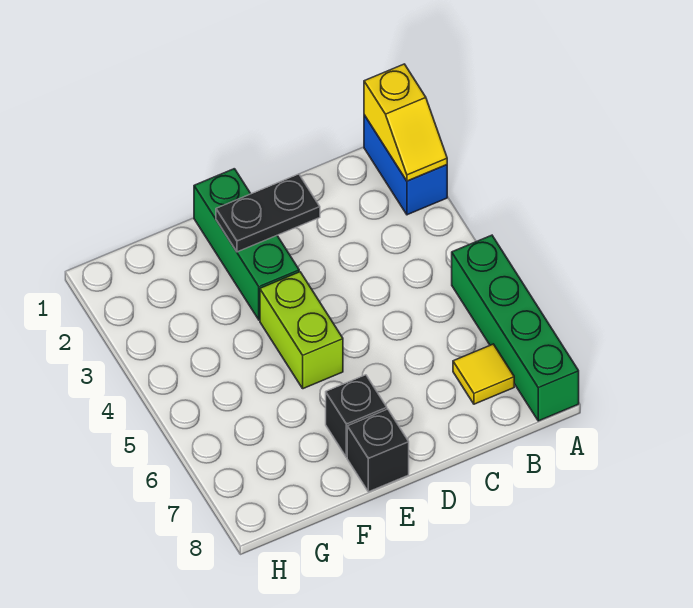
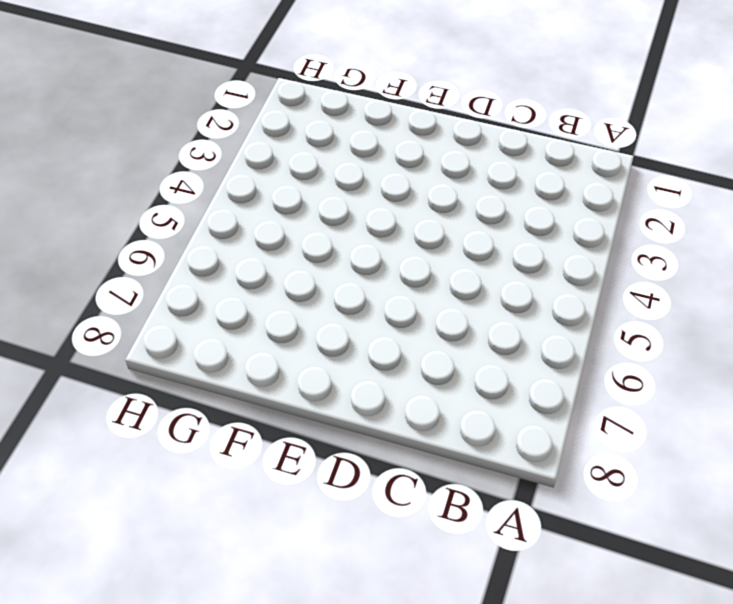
none -> blue brick A1:A2 level 1
none -> green brick A5:A8 level 1

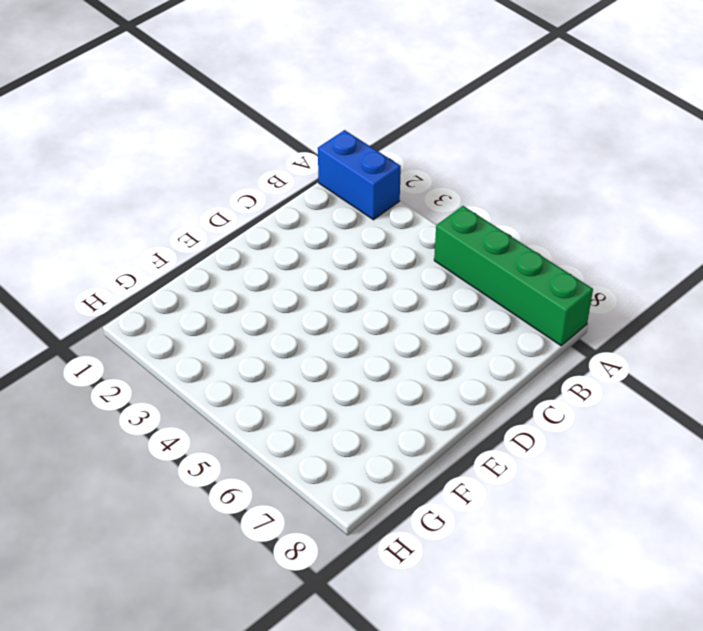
none -> yellow tile B7 level 1
none -> green brick E1:E3 level 1

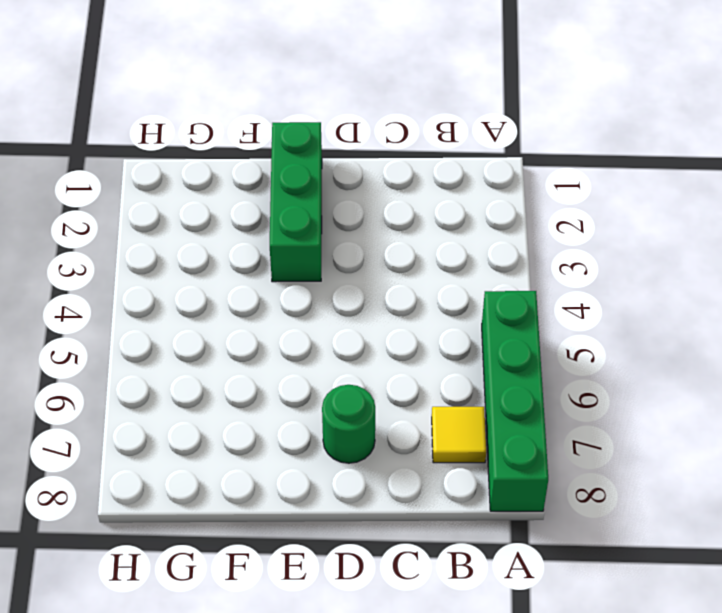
green round brick D7 level 1 -> none
none -> blue brick A1:A2 level 1
none -> lime brick E4:E5 level 1

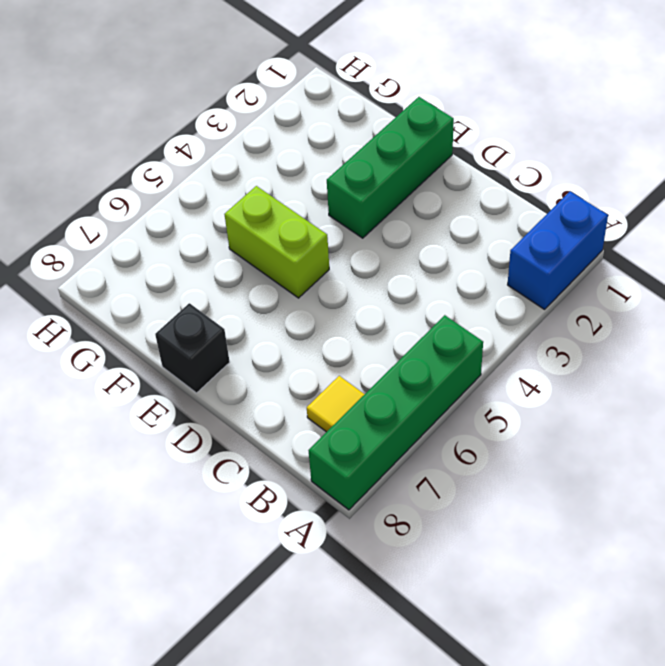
lime brick E5:F5 level 1 -> lime brick E4:E5 level 1
none -> black brick E7 level 1
none -> yellow slope A1:A2 level 2 top 1

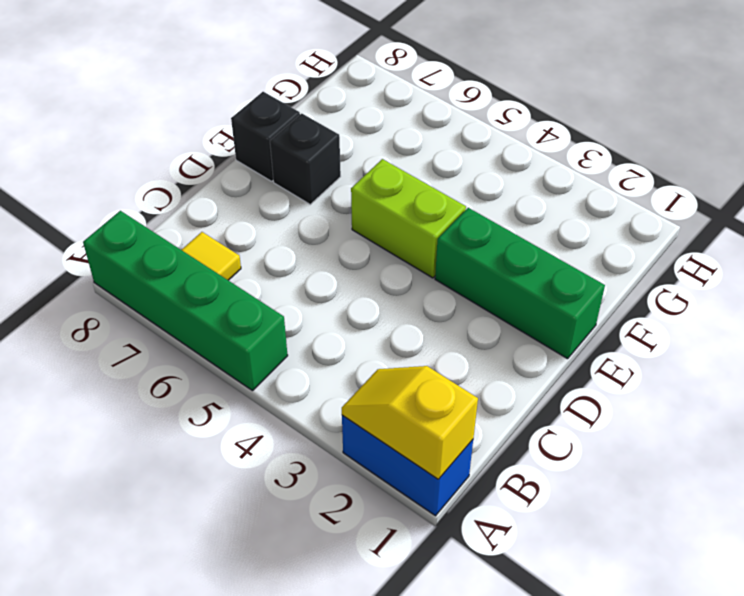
none -> black plate D2:E2 level 2

